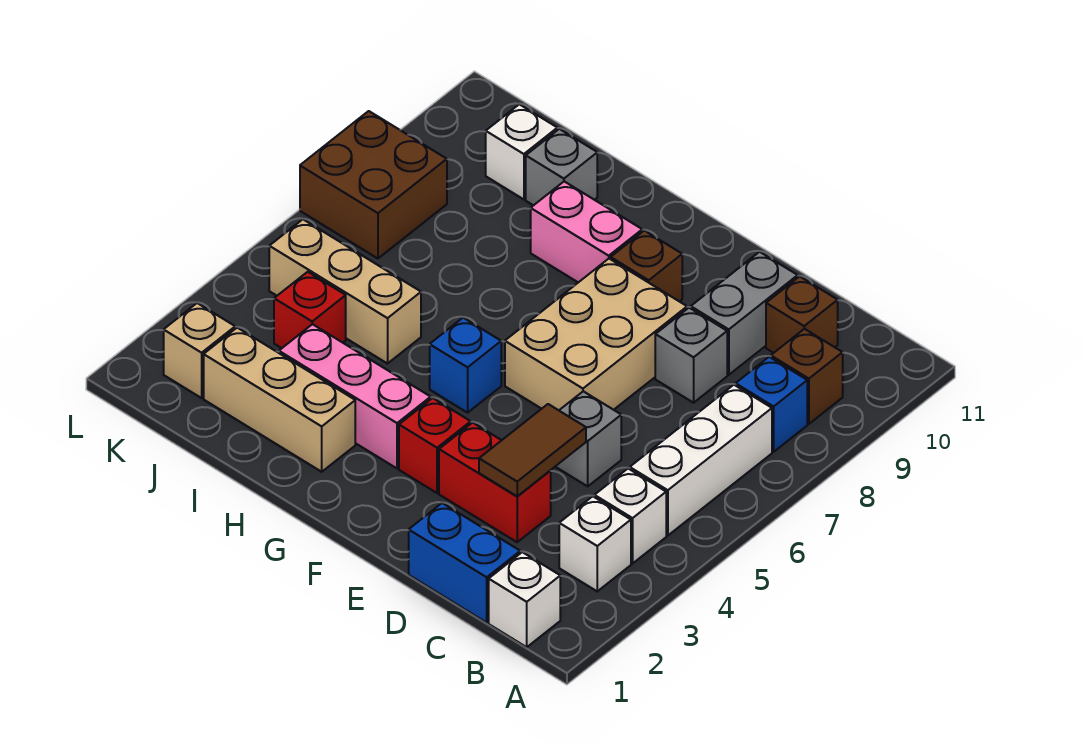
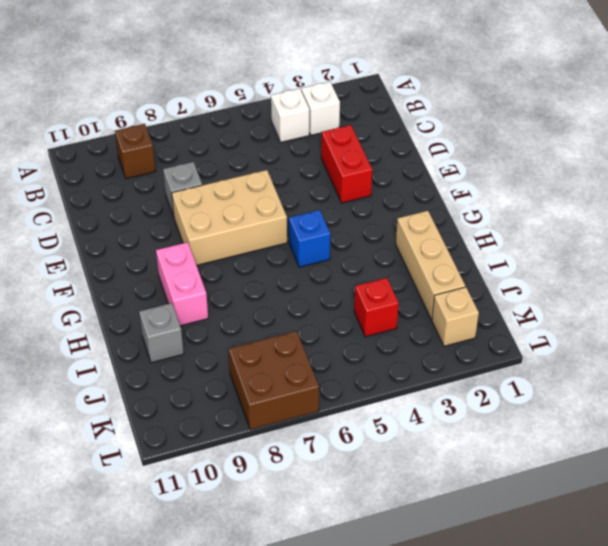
none -> white brick B1 level 1
none -> white brick B5:B7 level 1
none -> blue brick B8 level 1

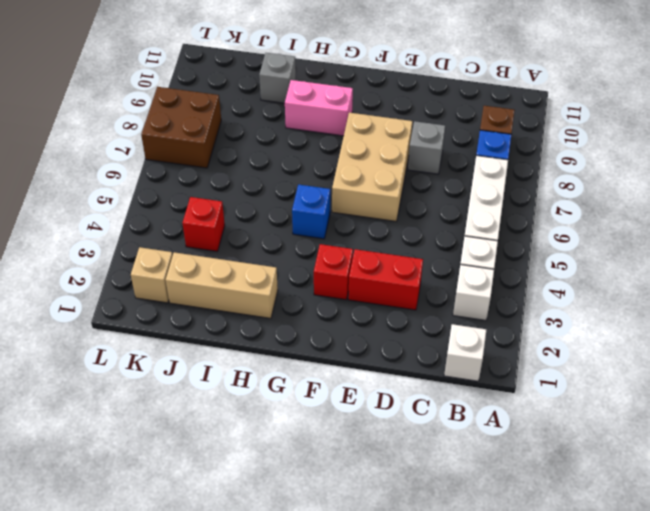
none -> blue brick C1:D1 level 1
none -> brown brick C10 level 1
none -> grey brick D5 level 1

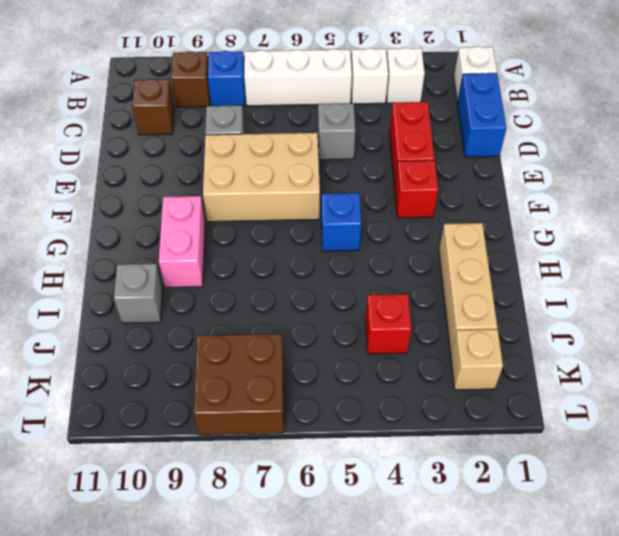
none -> grey brick D9:D10 level 1
none -> brown brick F9 level 1
none -> pink brick G3:I3 level 1

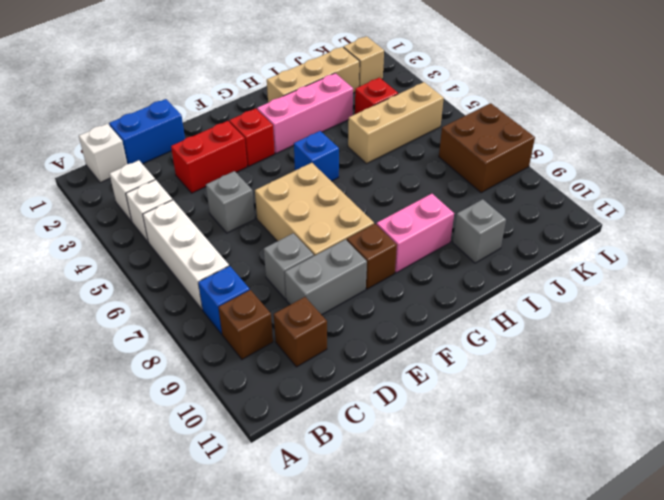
grey brick D9:E9 level 1 -> grey brick D9:D10 level 1
none -> white brick J10 level 1
none -> brown tile D3:D4 level 2

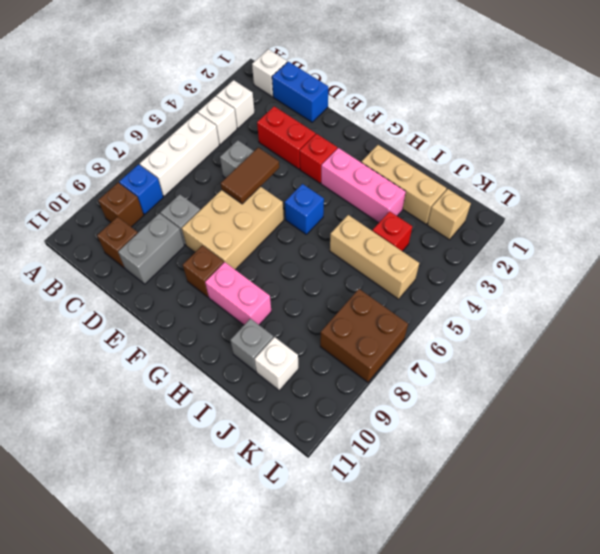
brown tile E5:E6 level 2 -> brown tile D3:D4 level 2

